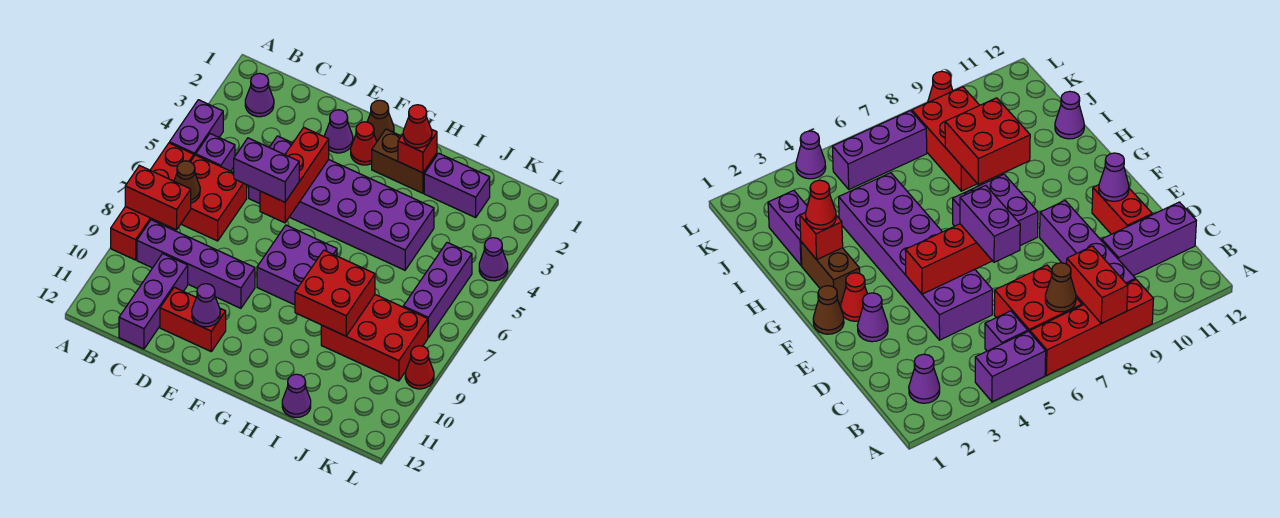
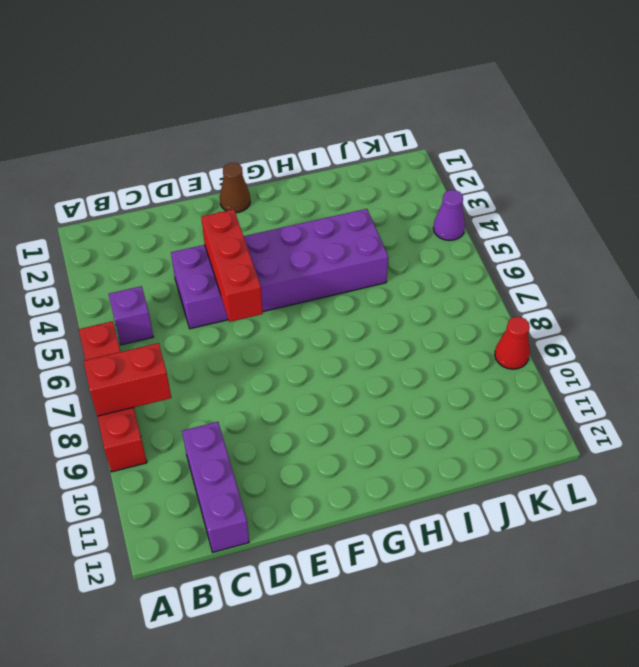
none -> purple brick A4:A5 level 1
none -> purple cone B2 level 1
none -> red brick B6:C7 level 1

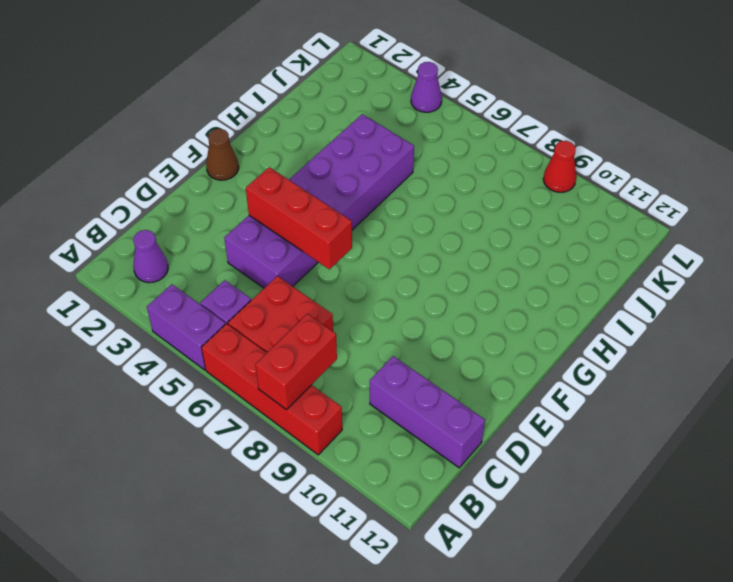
none -> purple brick B9:E9 level 1
none -> red brick D11:E11 level 1
none -> purple cone E2 level 1

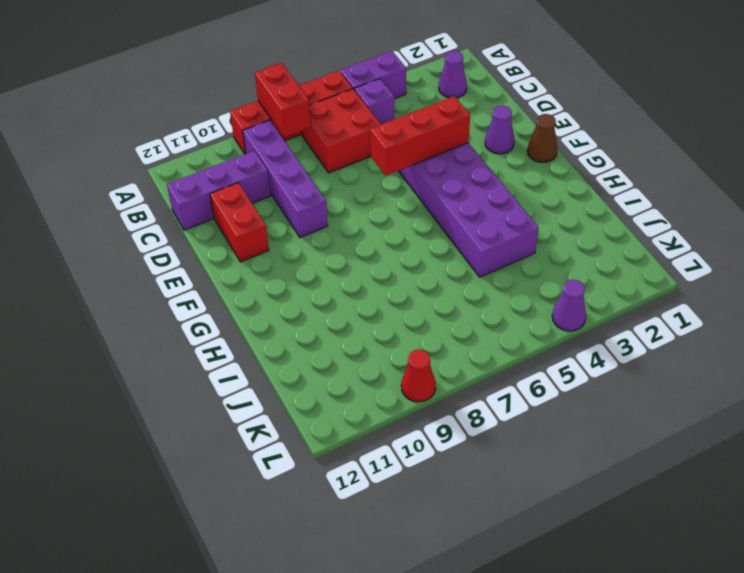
none -> red cone F2 level 1
none -> purple brick F7:G8 level 1
none -> brown brick G2:H2 level 1

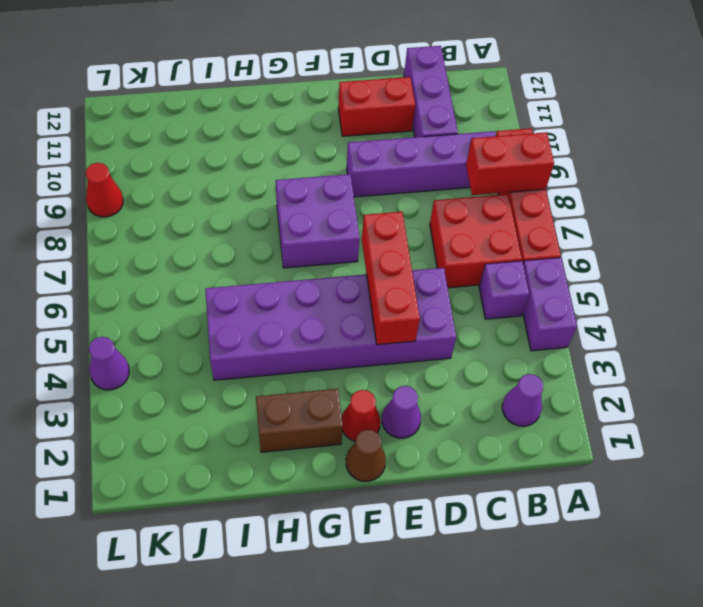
none -> purple brick I2:J2 level 1
none -> red brick I8:K9 level 1
none -> purple cone I12 level 1

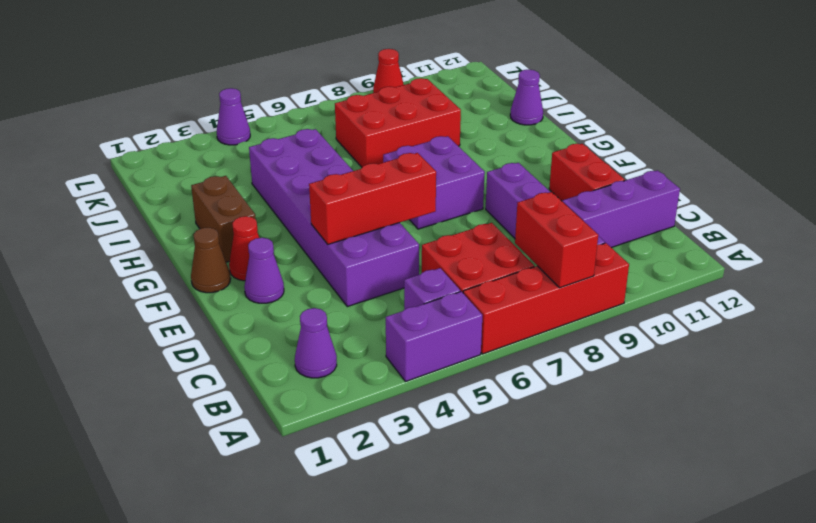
red brick I7:J9 level 1 -> red brick I8:K9 level 1
none -> purple brick I2:J2 level 1
none -> purple brick K5:K7 level 1
none -> brown cone B7 level 2

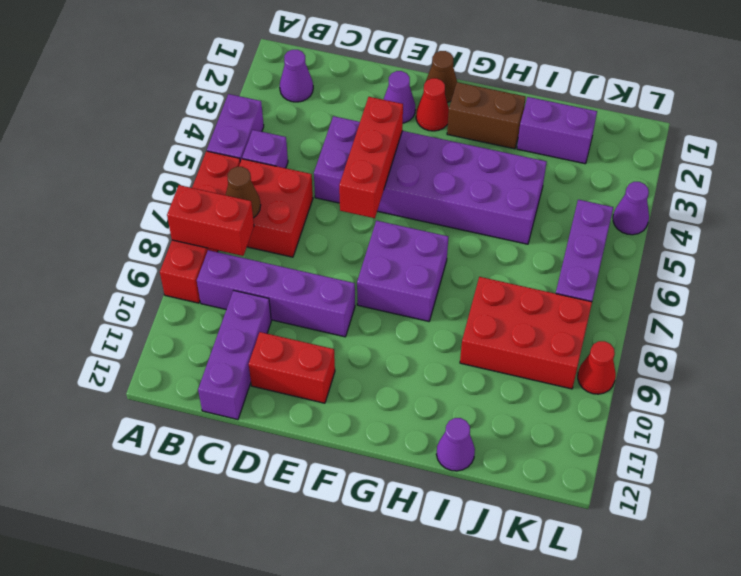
none -> purple cone E11 level 2
none -> red brick H2 level 2
none -> red brick H8:I9 level 2

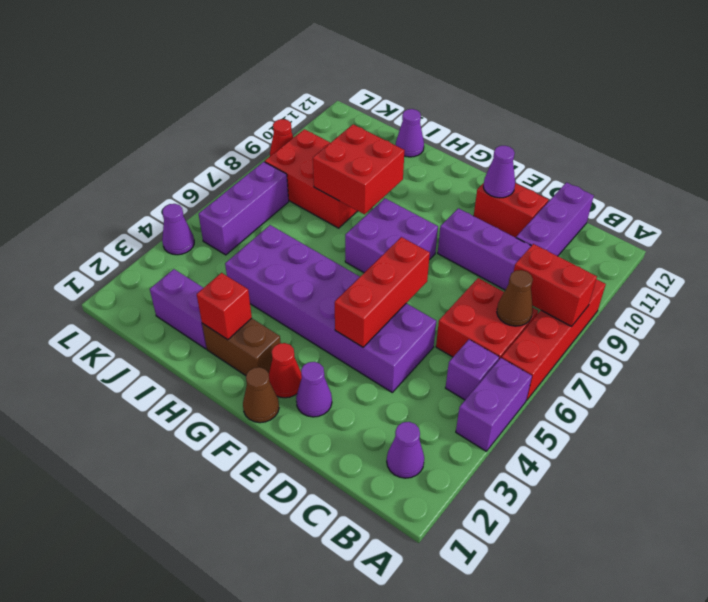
none -> purple brick D6:E6 level 3
none -> red cone H2 level 3

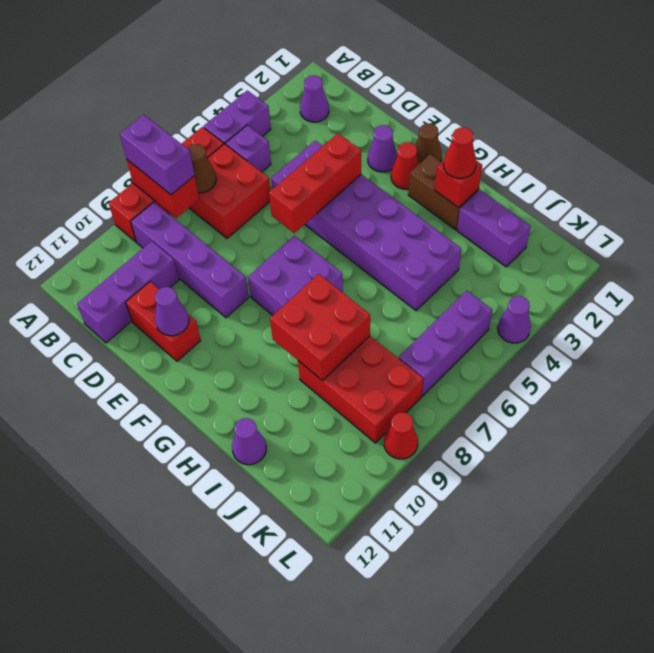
purple brick A8:B8 level 3 -> purple brick D6:E6 level 3

